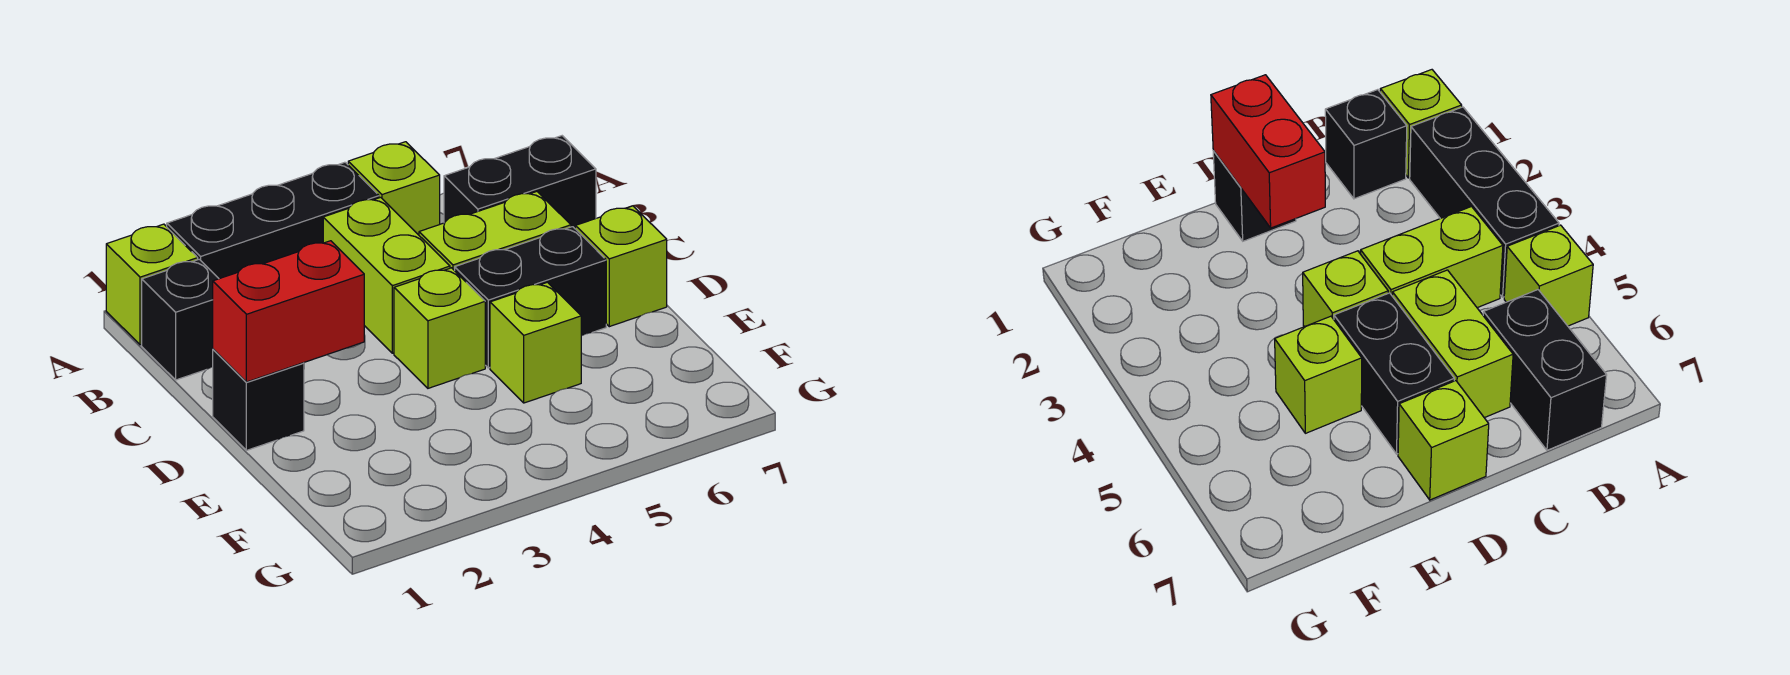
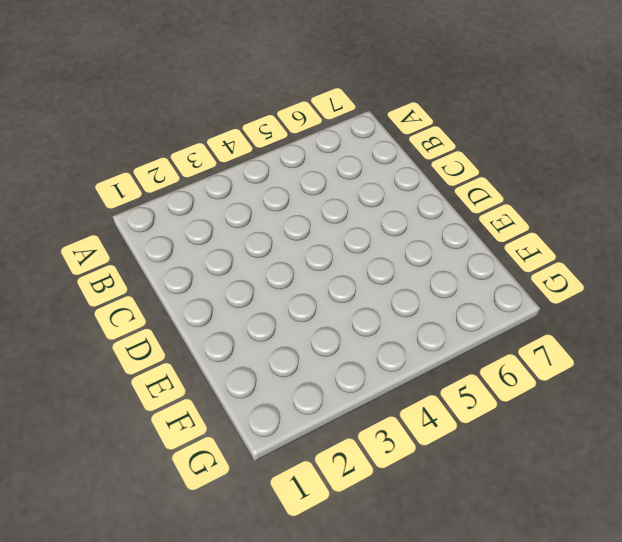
none -> lime brick A1 level 1
none -> black brick A2:A4 level 1
none -> lime brick A5 level 1

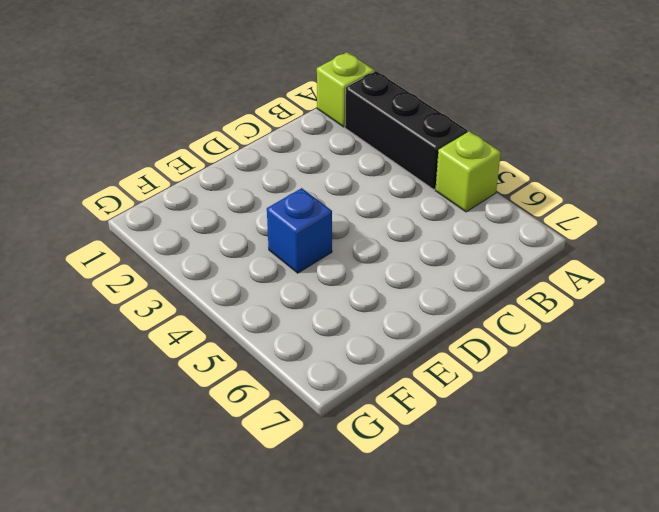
blue brick E4 level 1 -> none
none -> black brick B1 level 1
none -> lime brick B4:C4 level 1
none -> black brick B6:B7 level 1

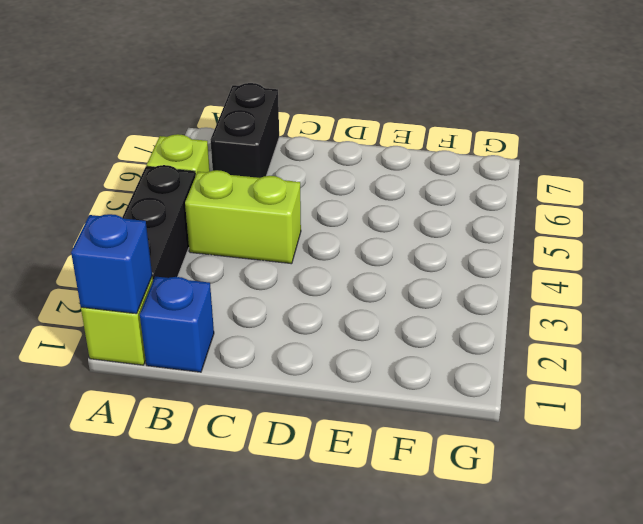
blue brick A1 level 2 -> none
blue brick B1 level 1 -> black brick B1 level 1
none -> lime brick C5:C6 level 1
none -> black brick D1 level 1
none -> lime brick D4 level 1

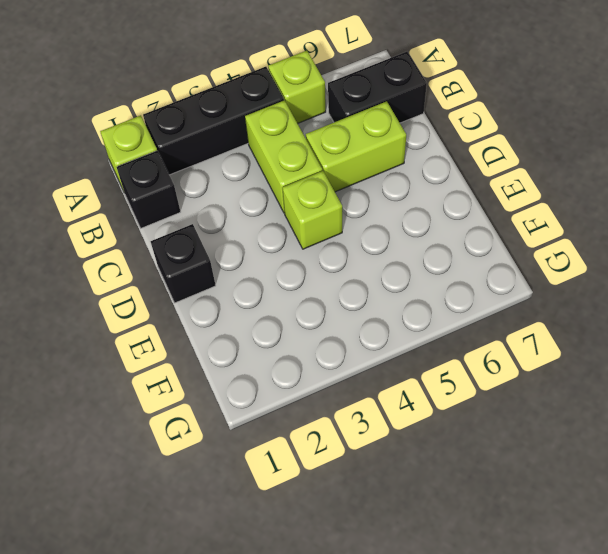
none -> black brick D5:D6 level 1
none -> lime brick D7 level 1
none -> lime brick E5 level 1

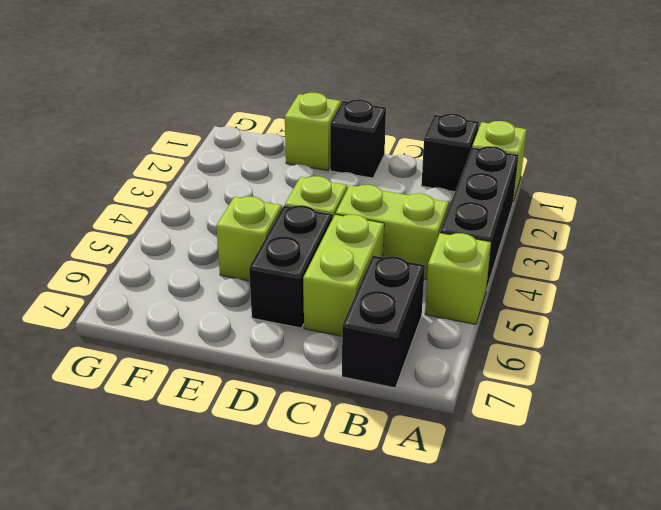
lime brick E1 level 1 -> lime brick D7 level 1
none -> red brick D1:D2 level 2

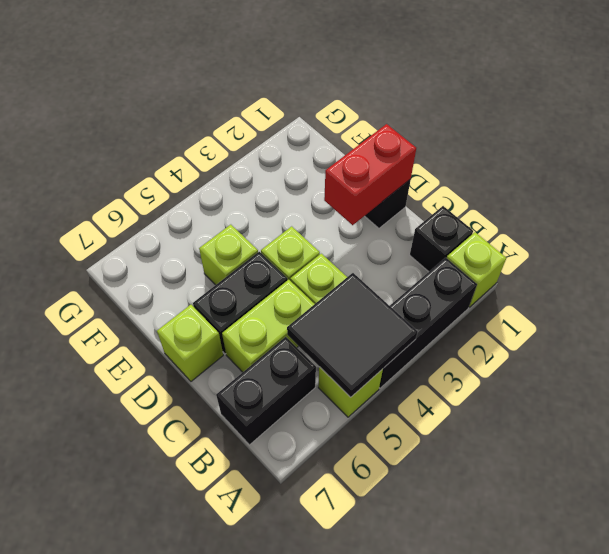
black tile A4:B5 level 2 -> none

